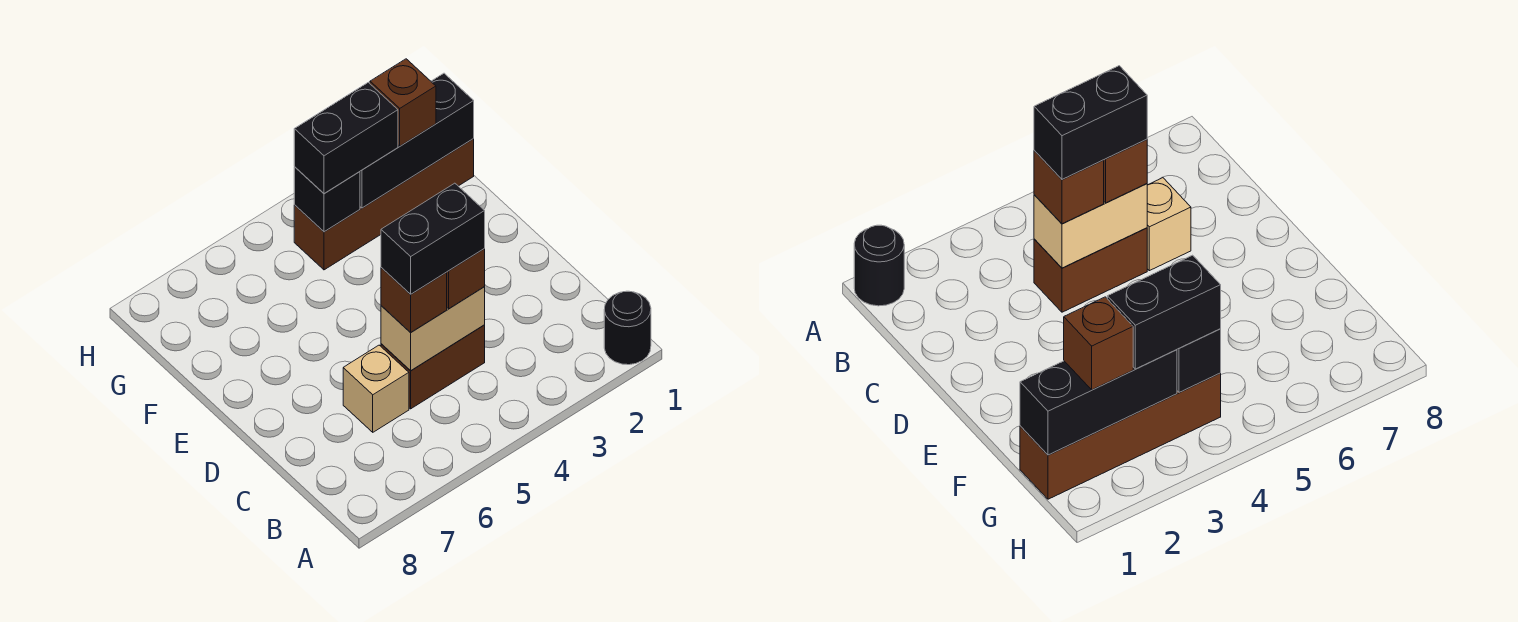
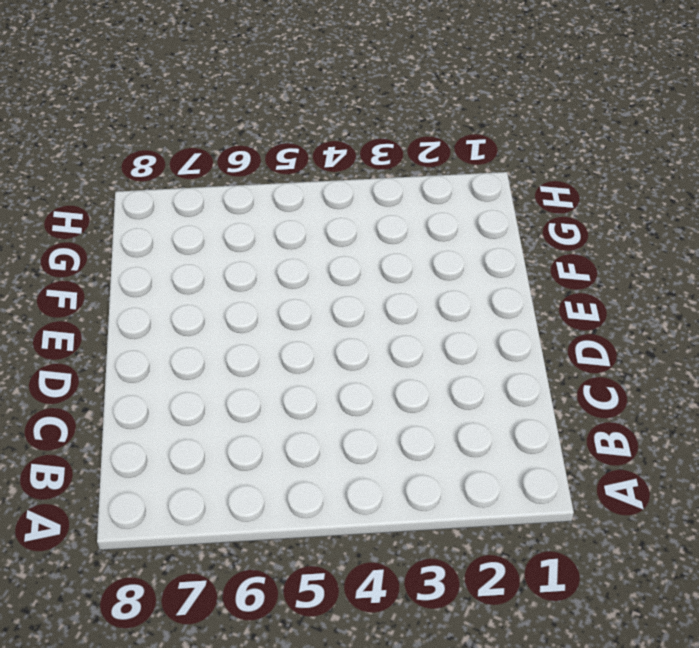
none -> black round brick A1 level 1
none -> brown brick C4:C5 level 1
none -> tan brick C6 level 1

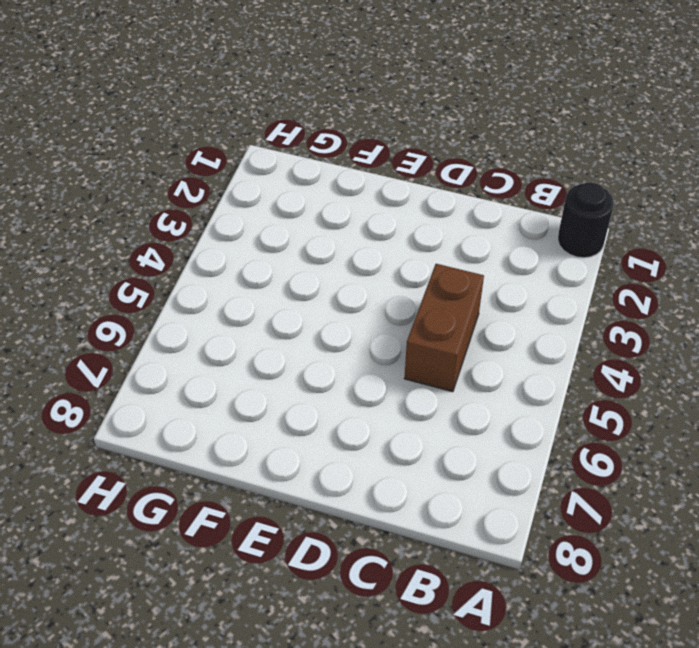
none -> tan brick C6 level 1
none -> brown brick G1:G4 level 1
none -> tan brick C4:C5 level 2

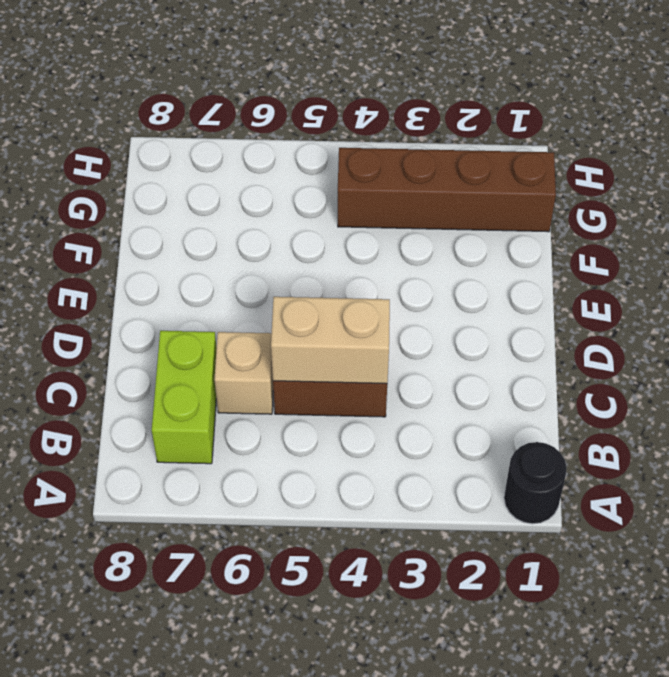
lime brick B7:C7 level 1 -> none
none -> black brick G1:G3 level 2
none -> black brick G4 level 2
none -> brown brick C4 level 3

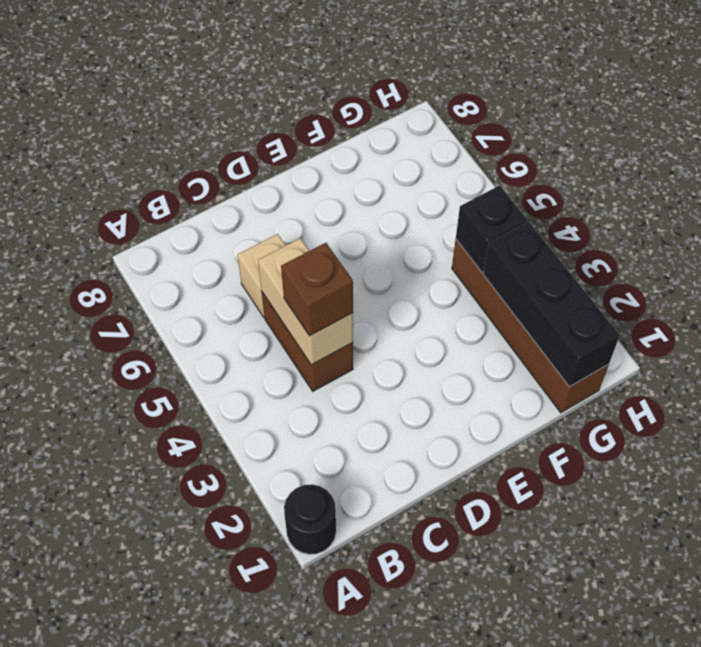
none -> brown brick C5 level 3
none -> brown brick G2 level 3
none -> black brick G3:G4 level 3

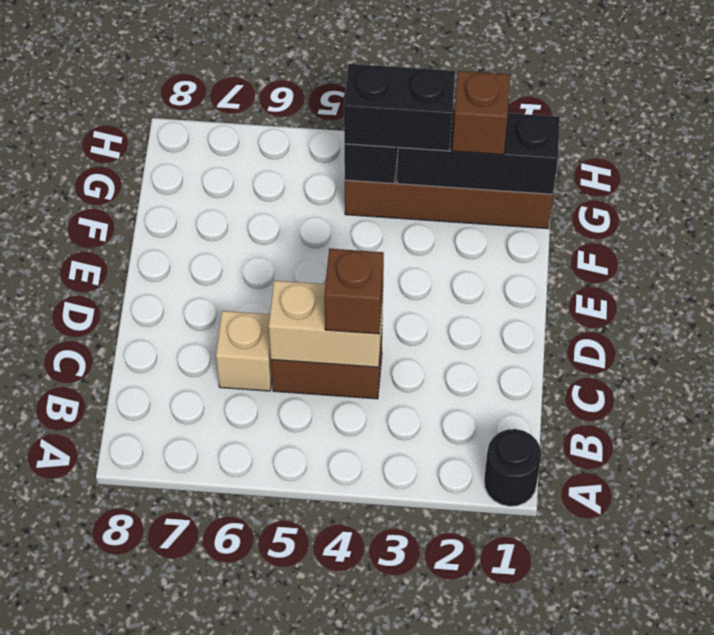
none -> brown brick C5 level 3
none -> black brick C4:C5 level 4

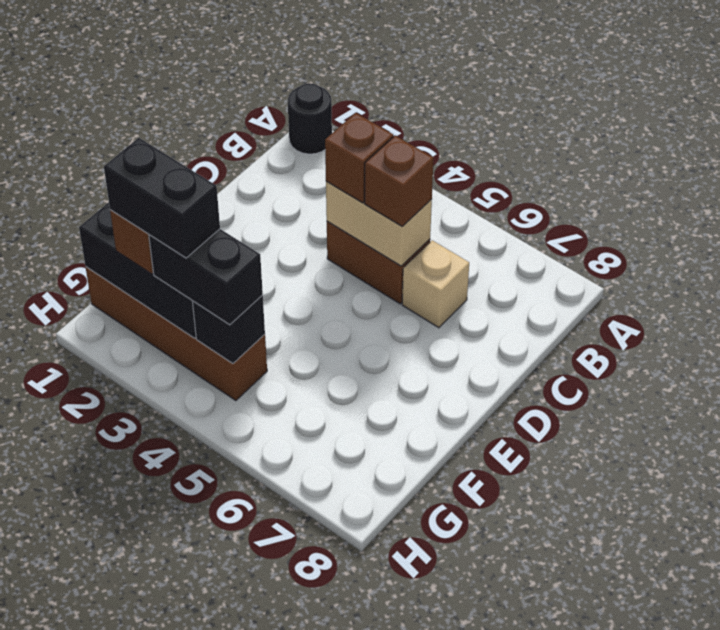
black brick G2:G3 level 4 -> black brick C4:C5 level 4

